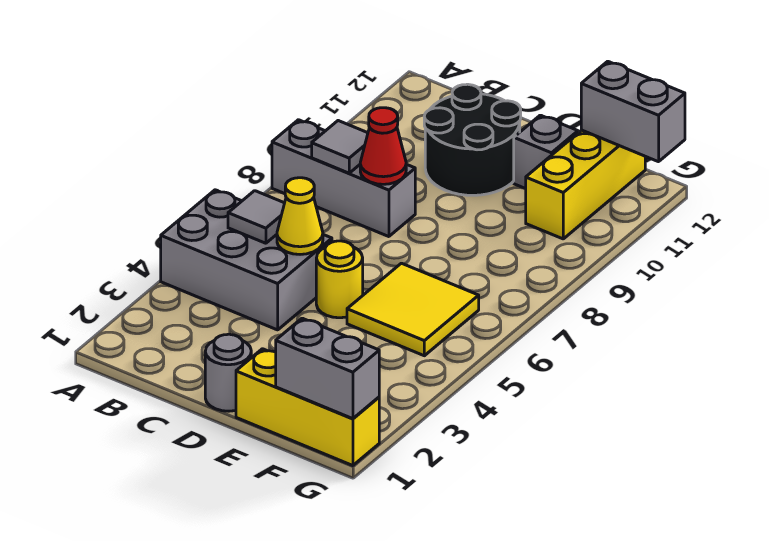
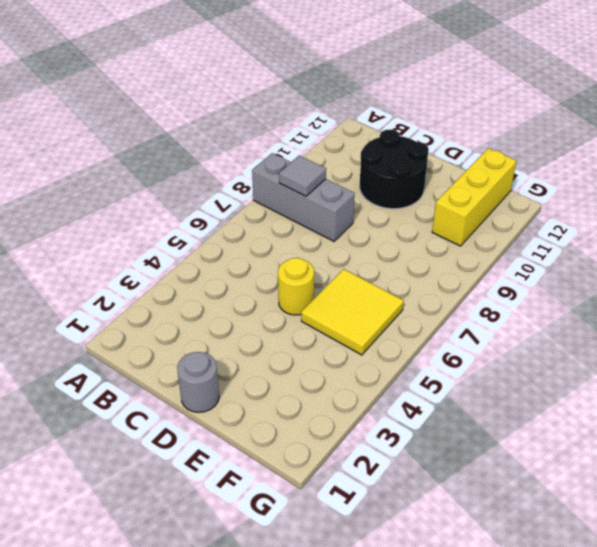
none -> grey brick A4:C5 level 1
none -> yellow brick E1:G1 level 1
none -> grey brick E11 level 1

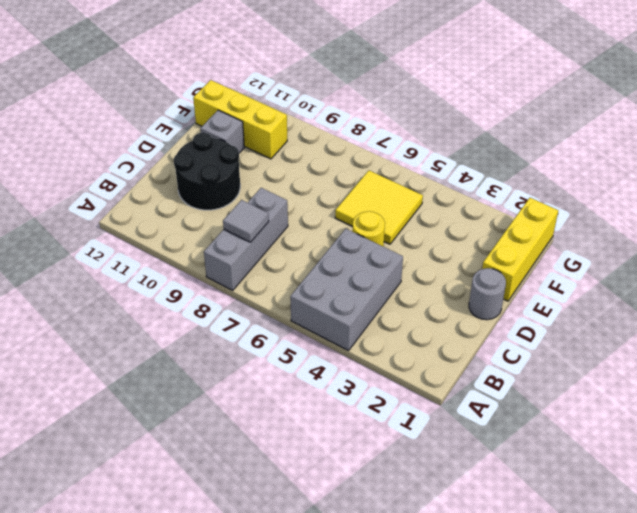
none -> grey tile B5 level 2
none -> yellow cone C5 level 2
none -> red cone C8 level 2

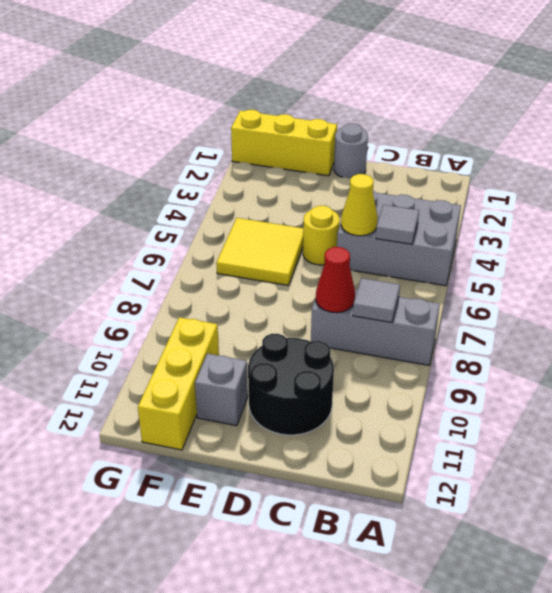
none -> grey brick F1:G1 level 2
none -> grey brick F12:G12 level 2

